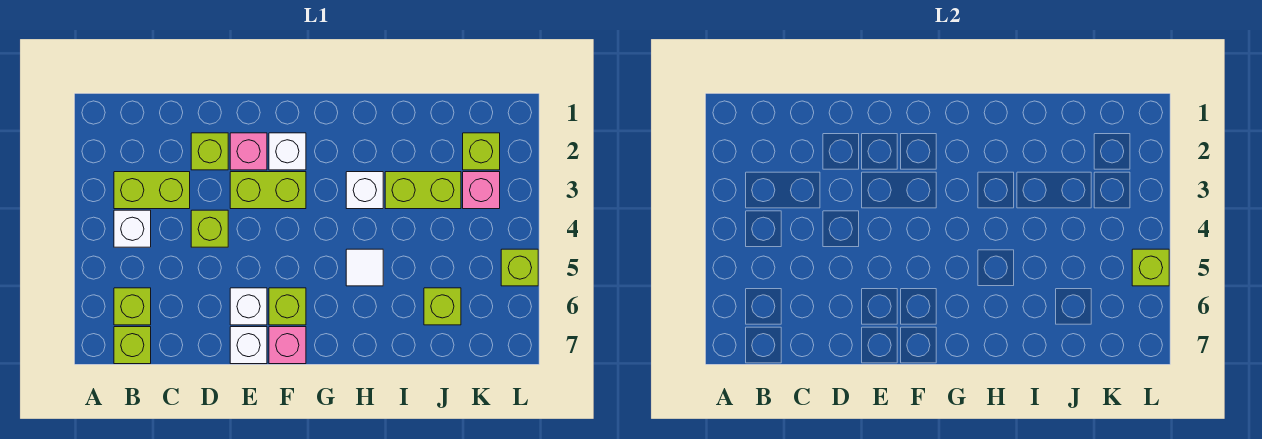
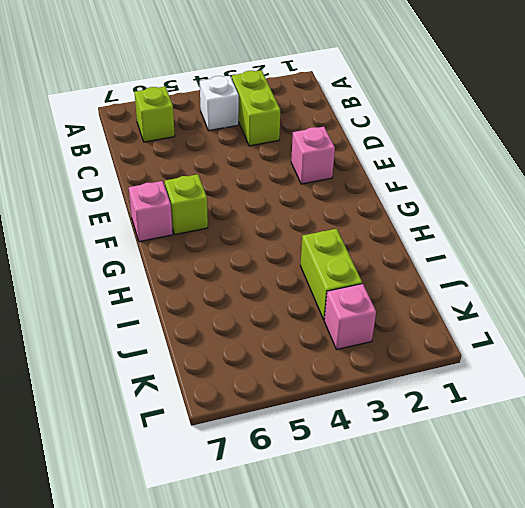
none -> lime brick B7 level 1
none -> lime brick D2 level 1
none -> lime brick D4 level 1

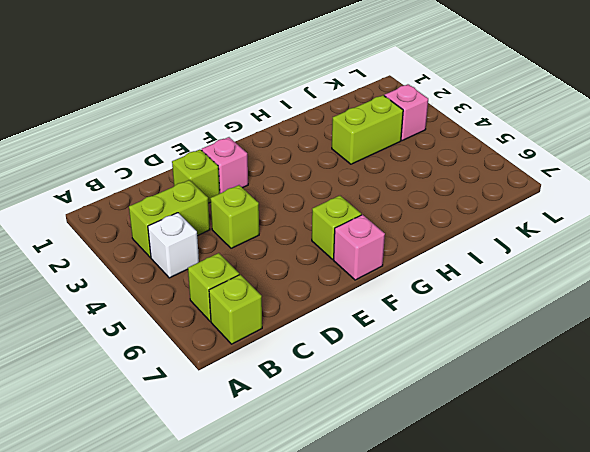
none -> lime brick E3:F3 level 1
none -> white brick E6 level 1
none -> white brick E7 level 1

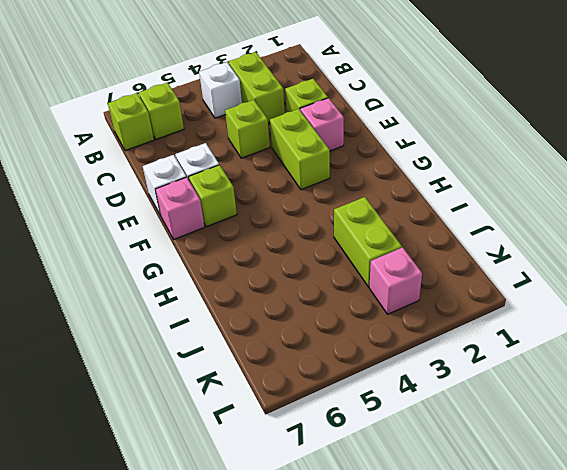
none -> white brick F2 level 1
none -> white brick H3 level 1
none -> white tile H5 level 1

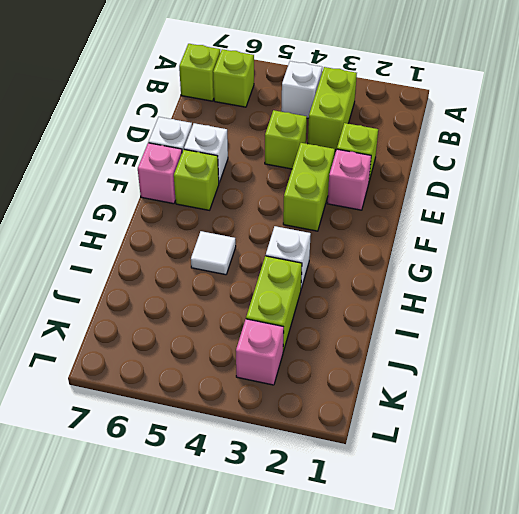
none -> white brick F2 level 1
none -> lime brick J6 level 1
none -> lime brick K2 level 1

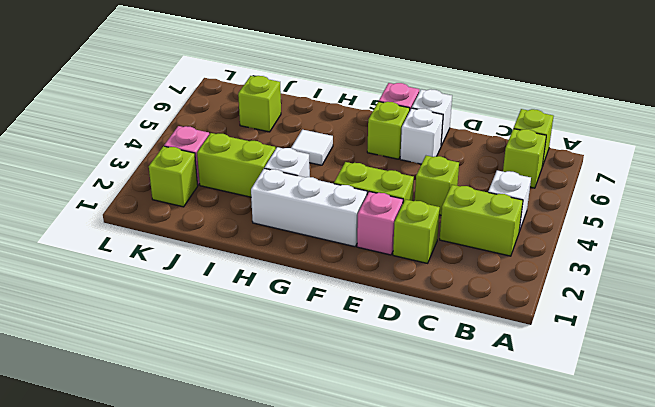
white brick F2:H2 level 1 -> white brick F2 level 1
none -> lime brick L5 level 1
none -> lime brick L5 level 2

